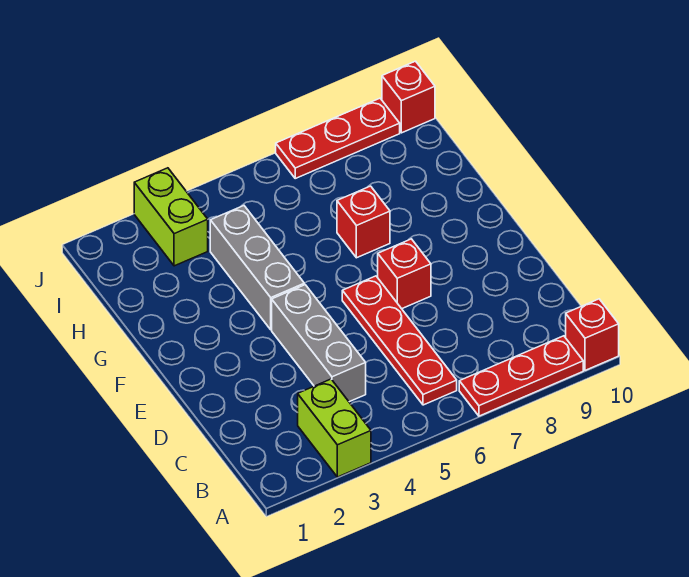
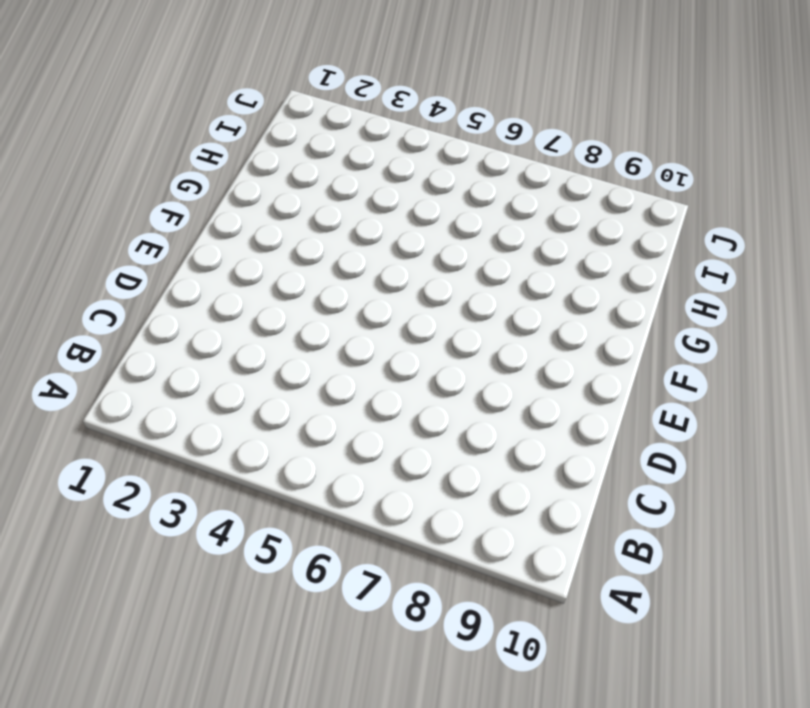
none -> lime brick A3:B3 level 1
none -> red plate A7:A9 level 1

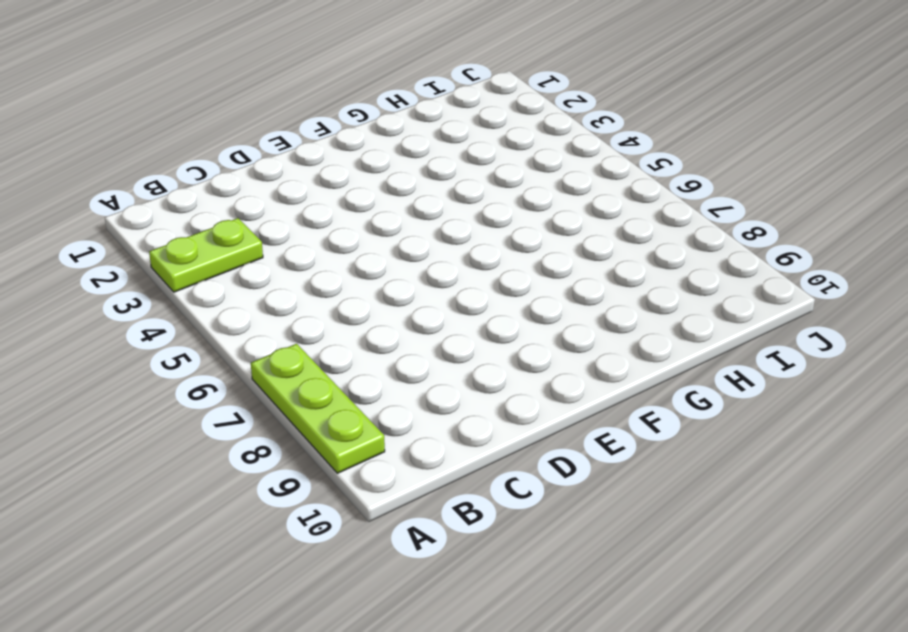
lime plate A3:B3 level 1 -> lime brick A3:B3 level 1
lime plate A7:A9 level 1 -> red plate A7:A9 level 1
none -> red brick A10 level 1
none -> red plate B6:E6 level 1

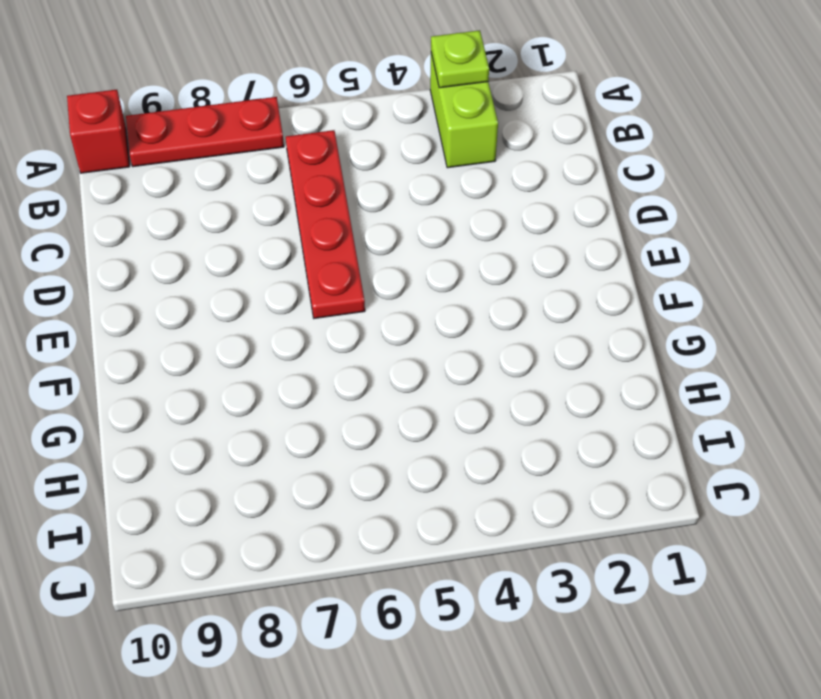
lime plate A3 level 2 -> none
none -> grey brick C4:E4 level 1
none -> red brick E7 level 1

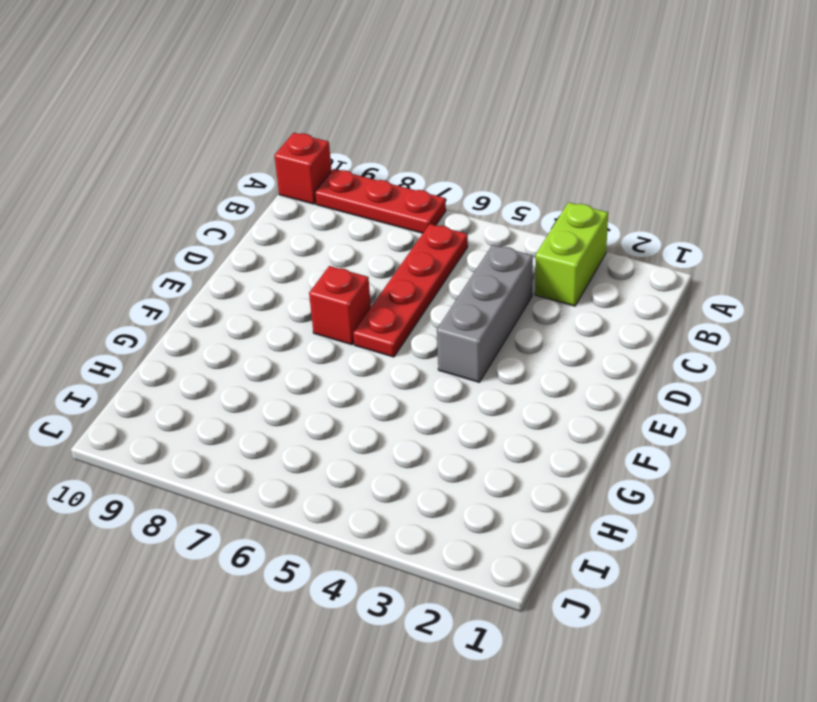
none -> grey brick F4:H4 level 1
none -> red brick G7 level 1

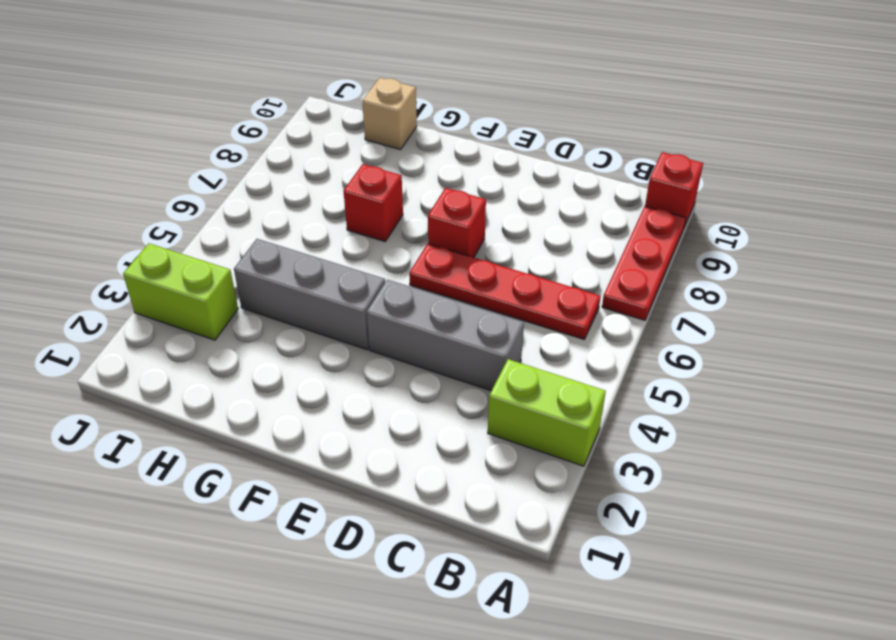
tan brick H10 level 1 -> none
none -> red plate J7:J9 level 1
none -> red brick J10 level 1

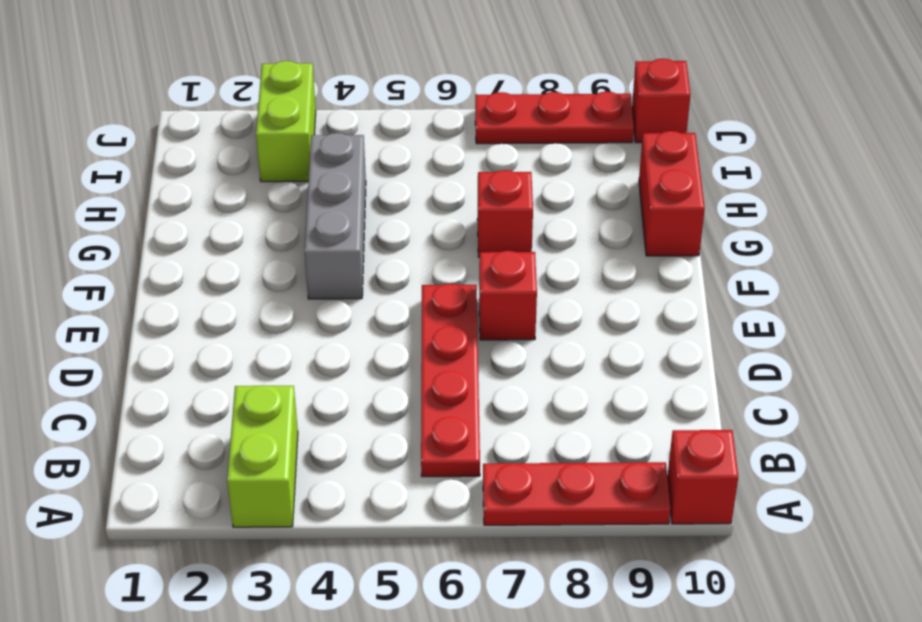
red brick G10:H10 level 1 -> none
none -> grey brick C4:E4 level 1

